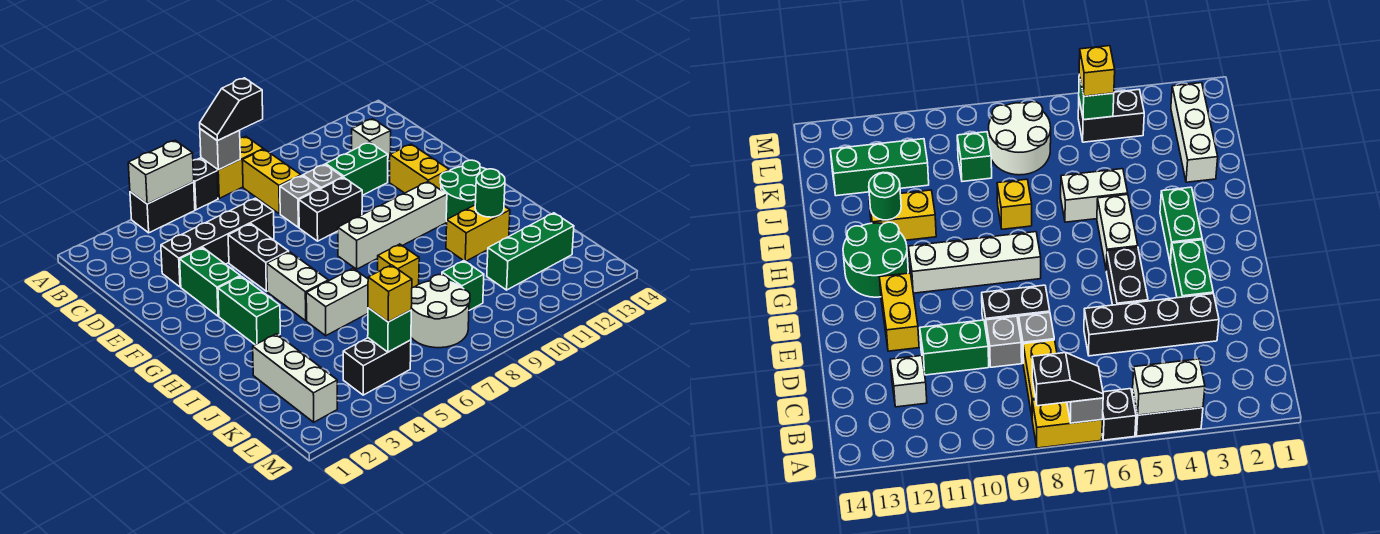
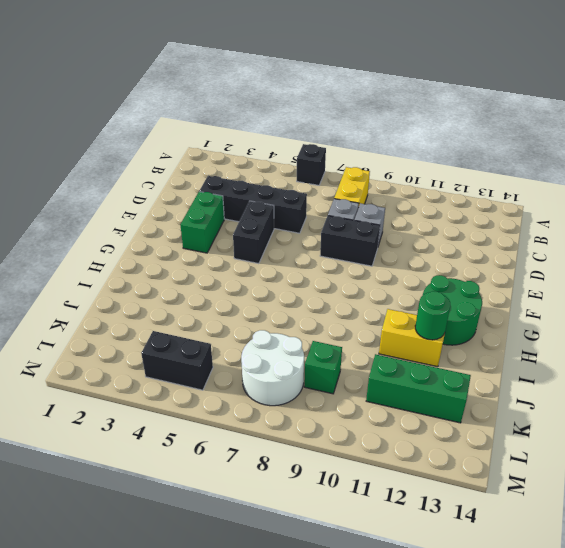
none -> black brick A4:A5 level 1
none -> yellow brick A7:A8 level 1
none -> white brick C12 level 1
none -> green brick D10:D11 level 1

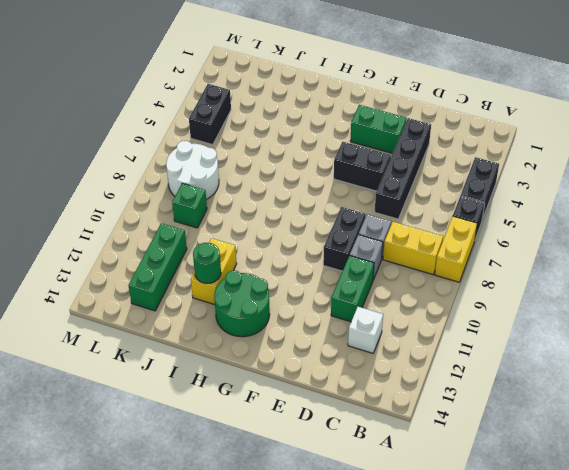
none -> yellow brick E12:F12 level 1
none -> green brick G3:H3 level 1
none -> white brick G5:H5 level 1
none -> white brick G8:G11 level 1

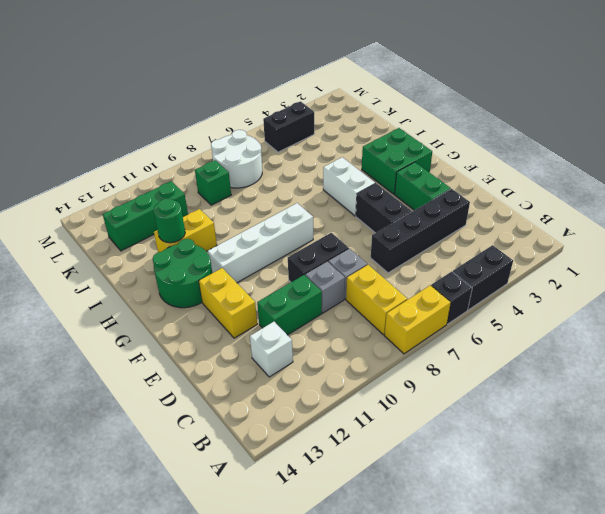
green brick G2:H3 level 1 -> green brick G3:H3 level 1
none -> white brick I5:I6 level 1
none -> yellow brick I8 level 1
none -> white brick J2:L2 level 1
none -> white brick A4:A5 level 2

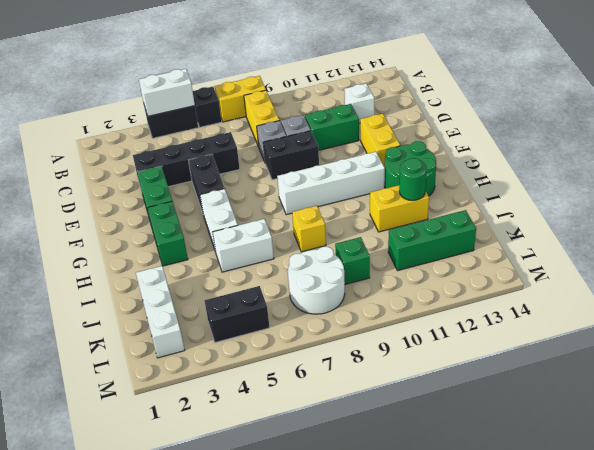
none -> grey brick A7 level 2
none -> green brick L5 level 2
none -> black slope A7:A8 level 3 top 8
none -> yellow brick L5 level 3

